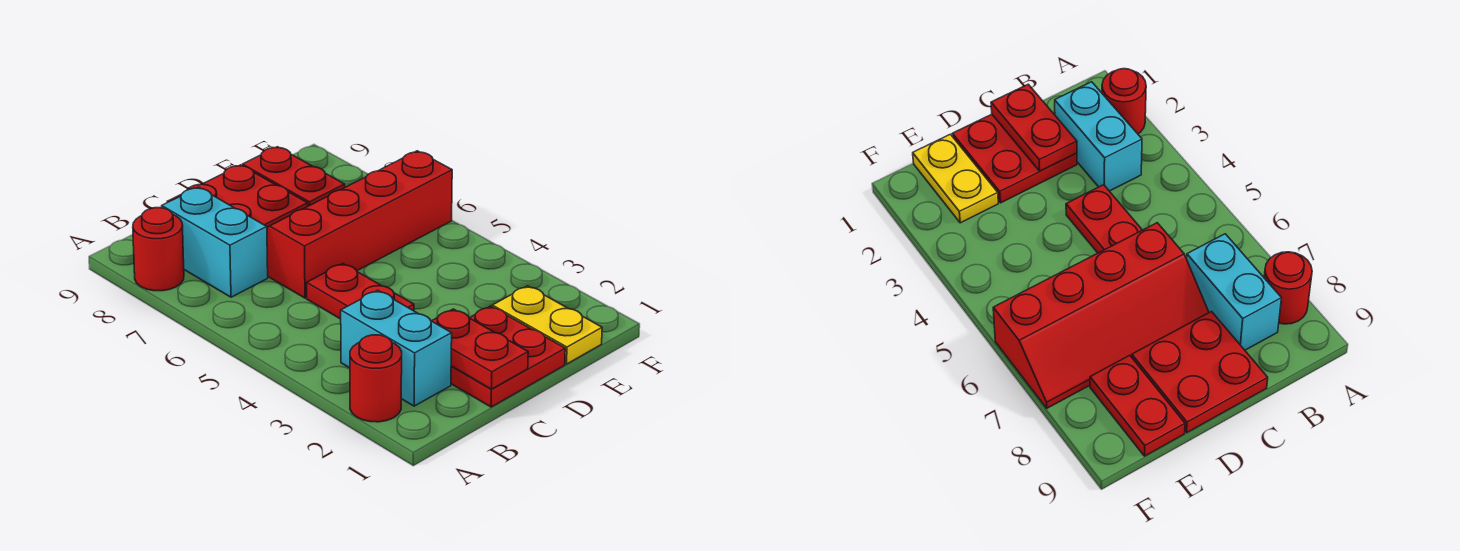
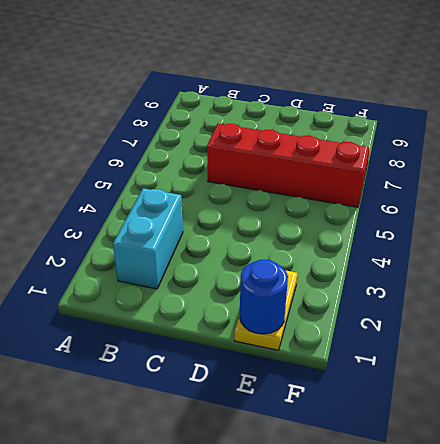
blue round brick E1 level 2 -> none
none -> red round brick A2 level 1
none -> red round brick A8 level 1

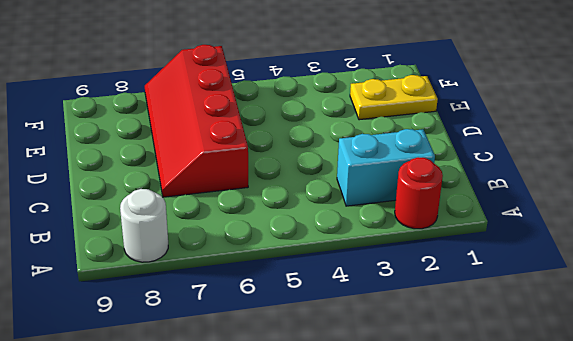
white round brick A8 level 1 -> red round brick A8 level 1
none -> cyan brick B7:B8 level 1
none -> red plate C1:D2 level 1

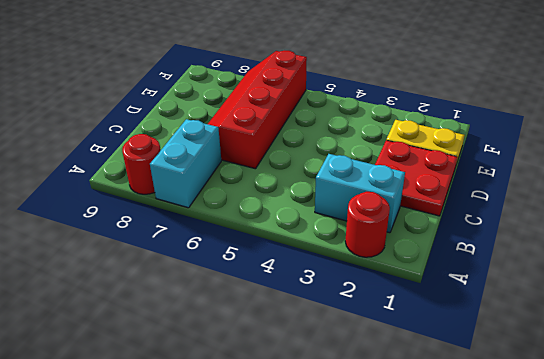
cyan brick A7:B7 level 1 -> cyan brick B7:B8 level 1
none -> red plate C4:C5 level 1
none -> red plate C8:D9 level 1

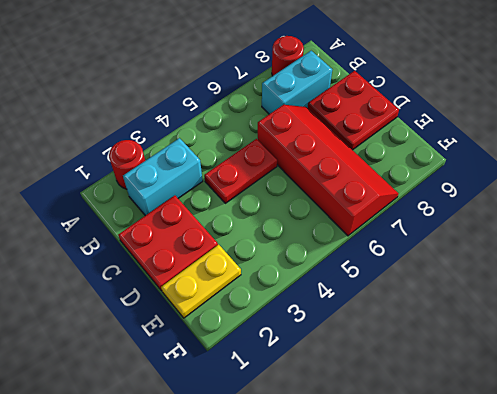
none -> red plate E8:E9 level 1
none -> red plate C1:C2 level 2

